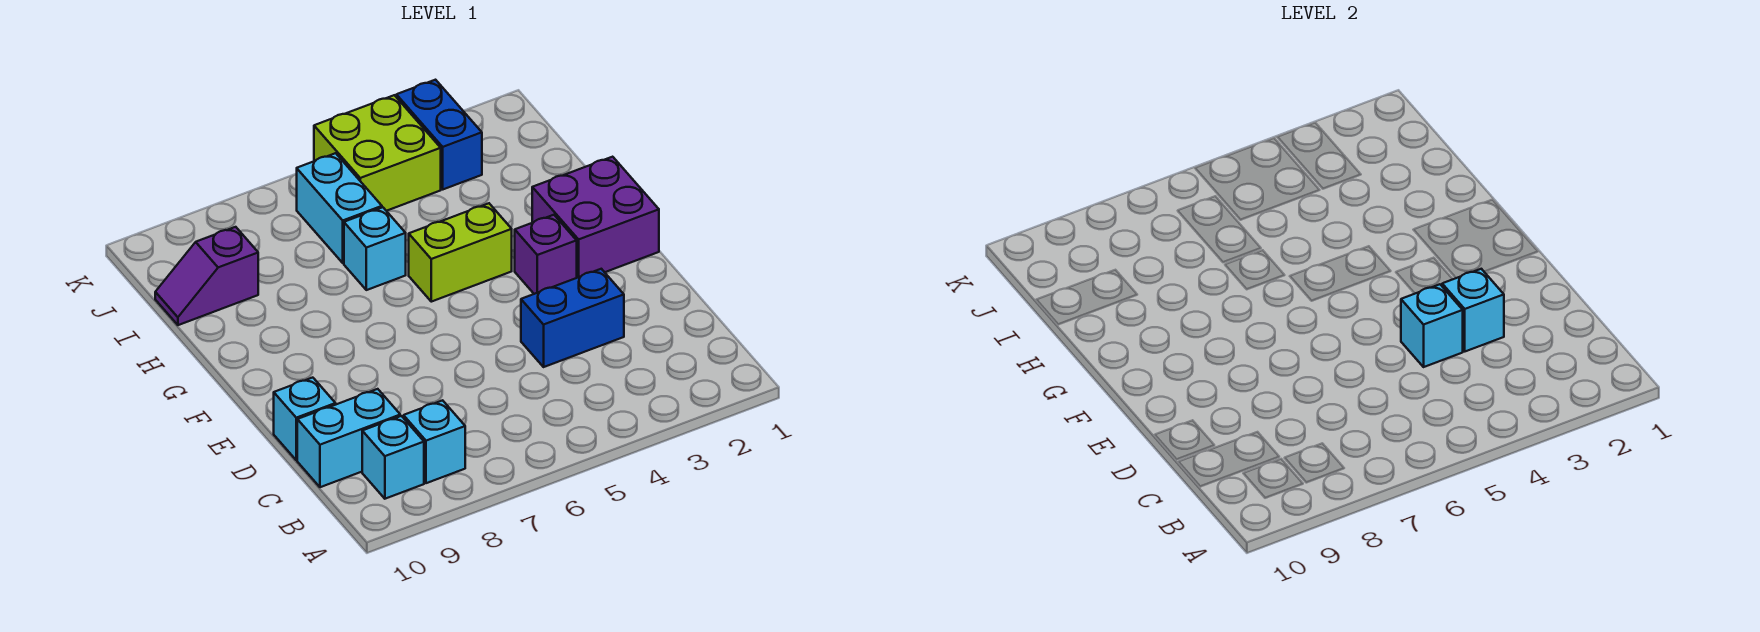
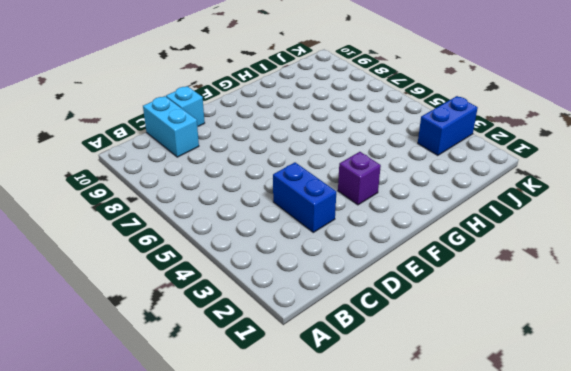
none -> cyan brick B8 level 1
none -> cyan brick B9 level 1
none -> purple brick F1:G2 level 1

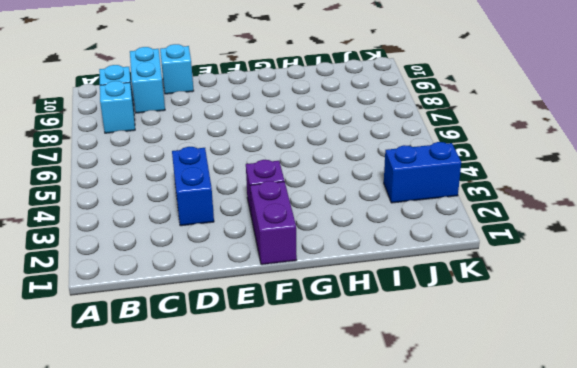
purple brick F1:F2 level 1 -> purple brick F1:G2 level 1
none -> lime brick G4:G5 level 1
none -> cyan brick H6 level 1
none -> cyan brick I6:J6 level 1

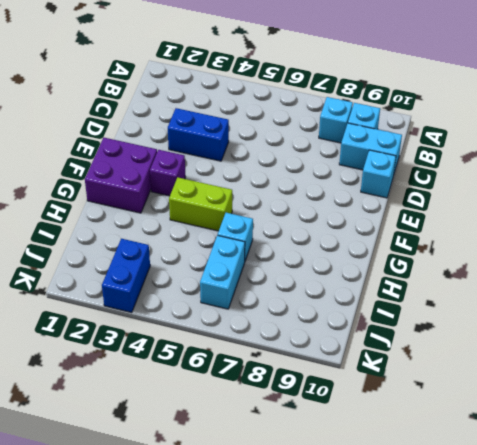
none -> purple slope I9:I10 level 1 top 9
none -> lime brick J4:K5 level 1
none -> cyan brick D3 level 2

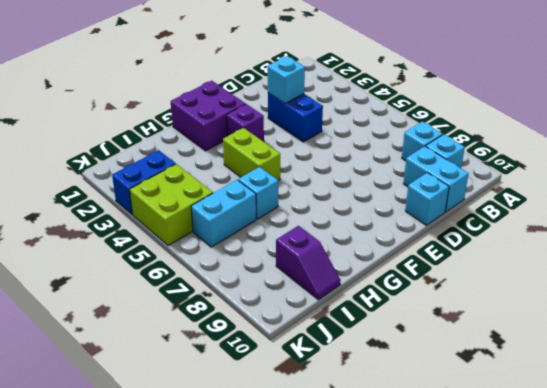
none -> cyan brick D4 level 2

